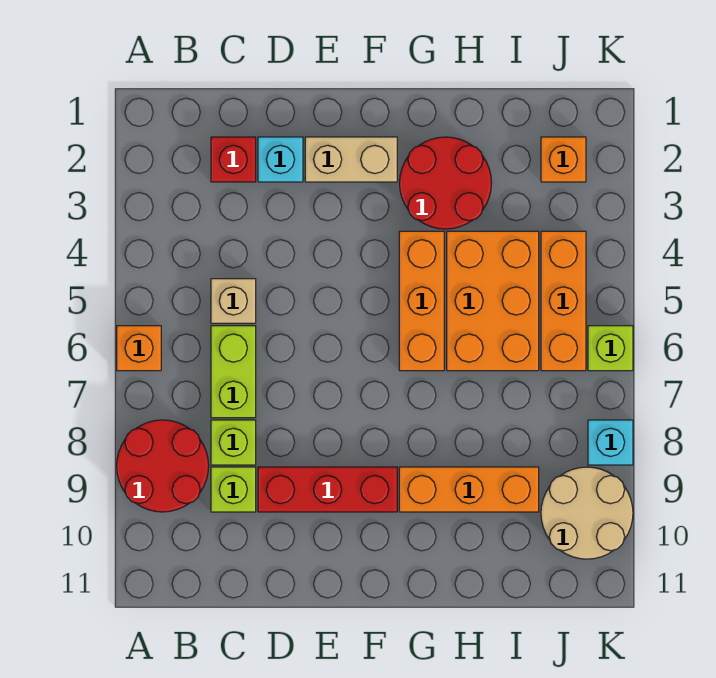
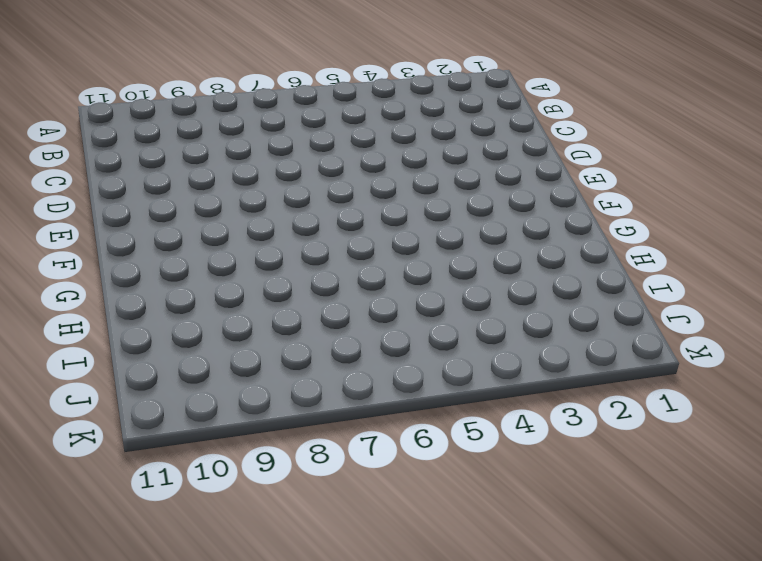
none -> orange brick A6 level 1
none -> red round brick A8:B9 level 1
none -> red brick C2 level 1

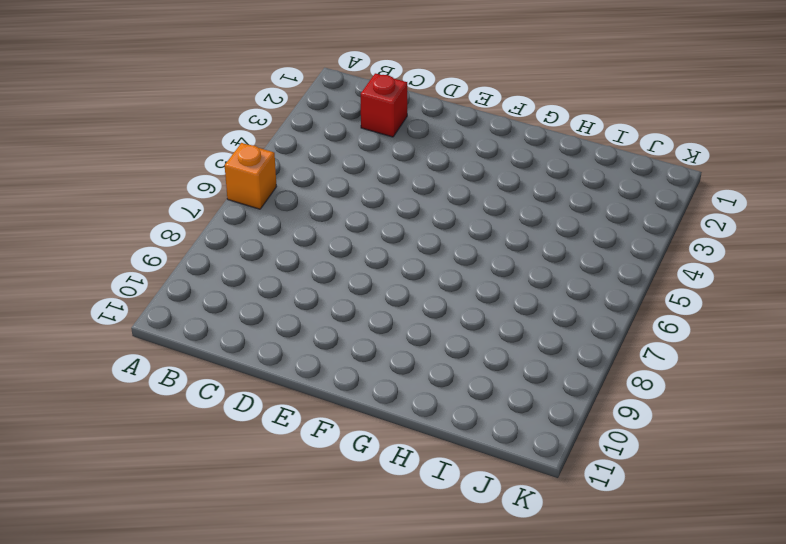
none -> red round brick A8:B9 level 1
none -> tan brick C5 level 1
none -> lime brick C6:C7 level 1

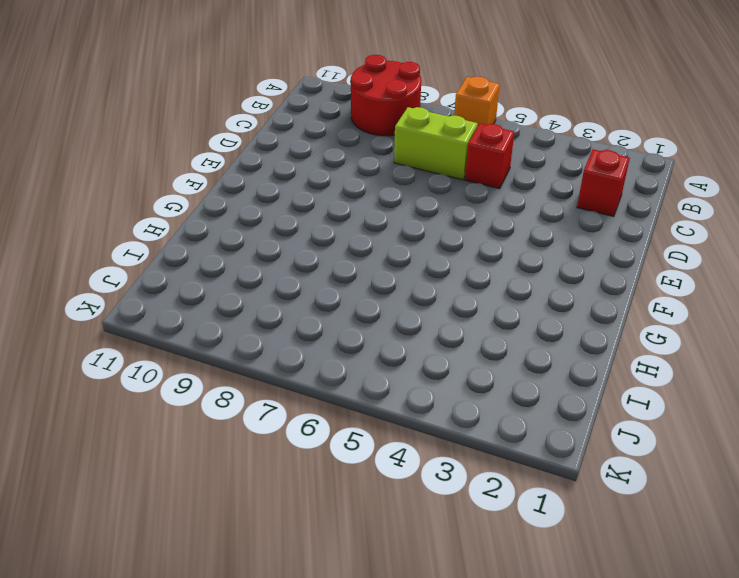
red brick C5 level 1 -> tan brick C5 level 1
none -> lime brick C8 level 1
none -> lime brick C9 level 1
none -> cyan brick D2 level 1

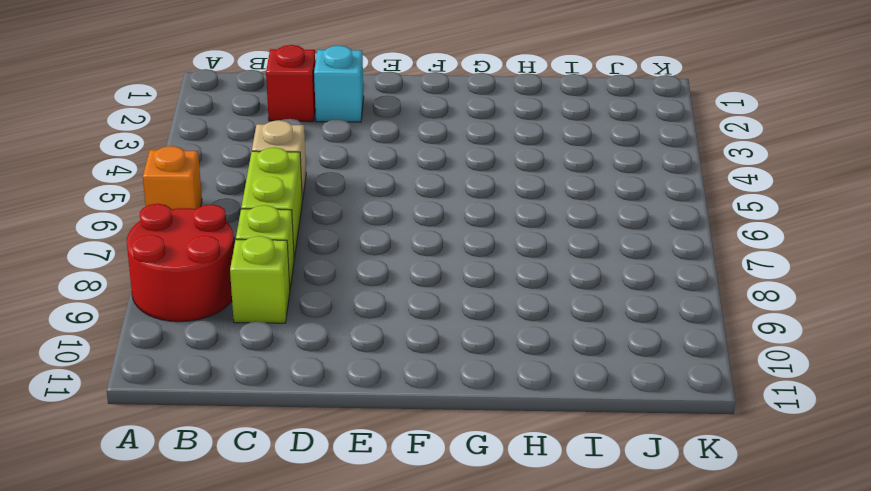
none -> red brick D9:F9 level 1
none -> tan brick E2:F2 level 1
none -> red round brick G2:H3 level 1

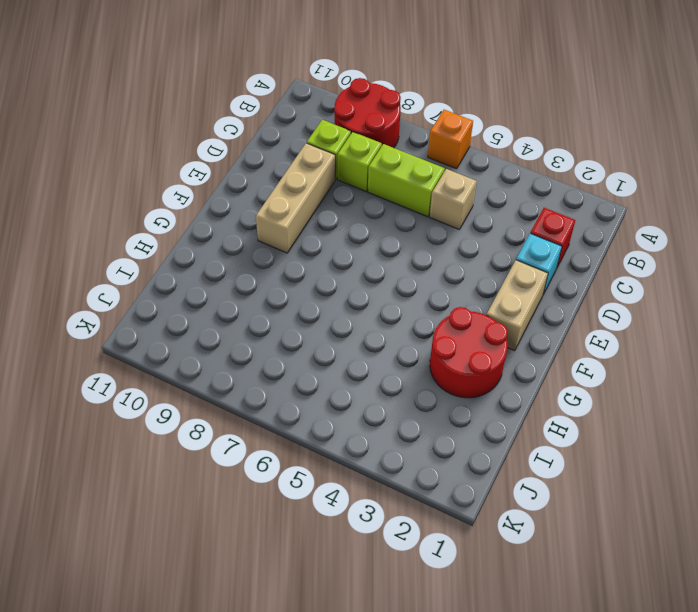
tan brick D9:F9 level 1 -> red brick D9:F9 level 1
none -> orange brick G4:G6 level 1
none -> orange brick G9:I9 level 1
none -> orange brick H4:I6 level 1

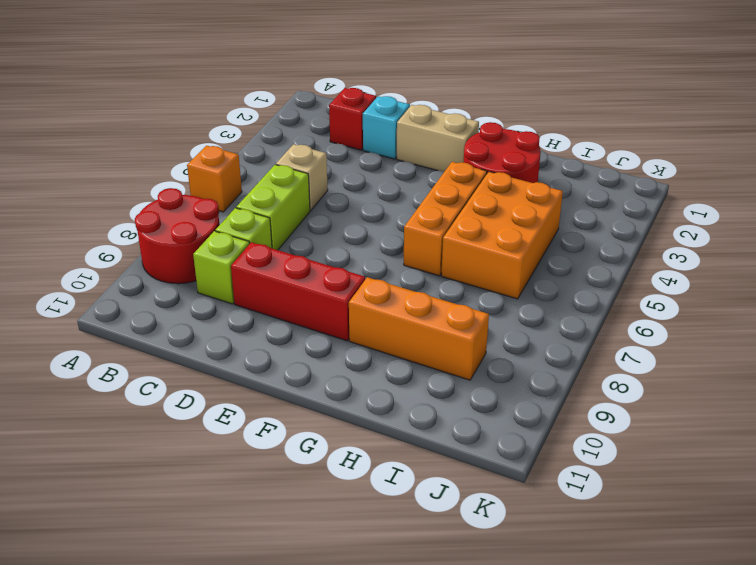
none -> orange brick J2 level 1
none -> orange brick J4:J6 level 1
none -> tan round brick J9:K10 level 1

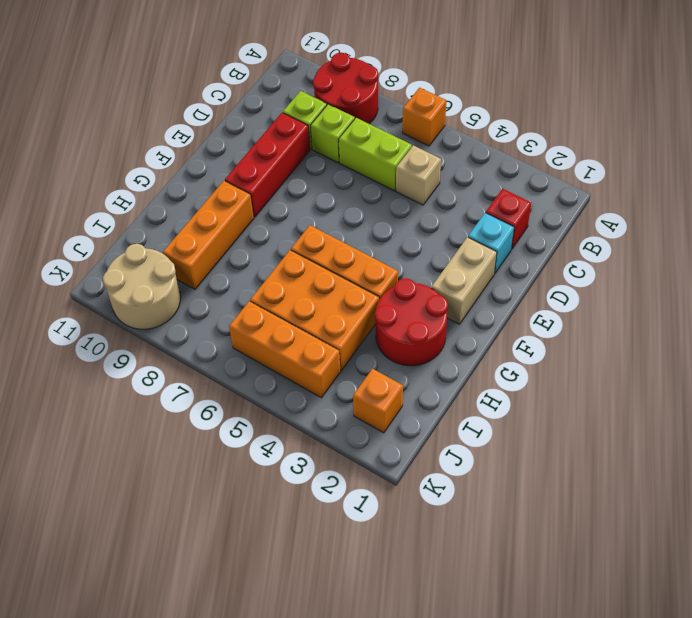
none -> lime brick K6 level 1
none -> cyan brick K8 level 1

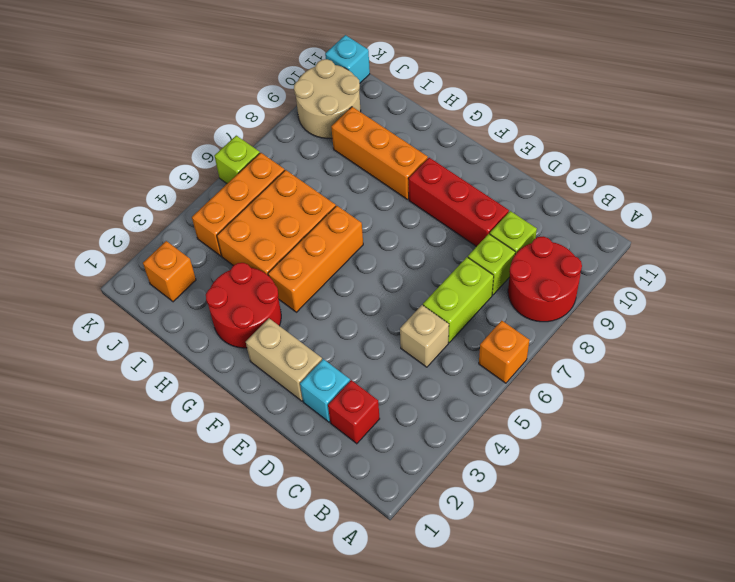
cyan brick K11 level 1 -> cyan brick K8 level 1

